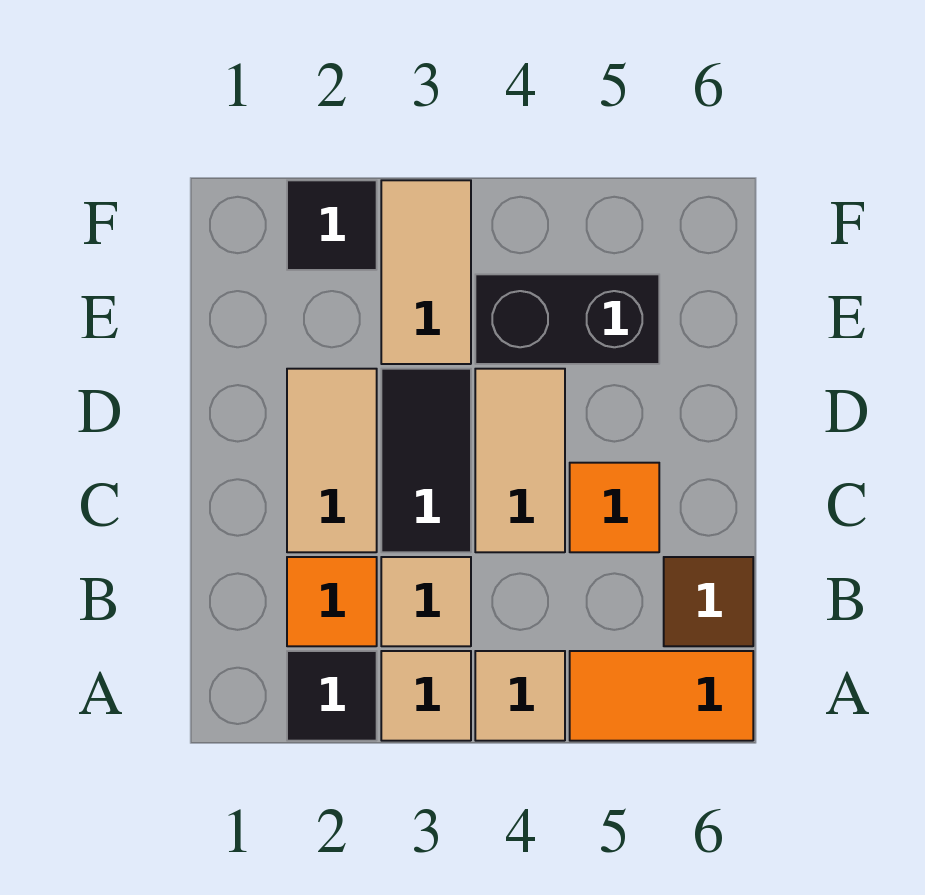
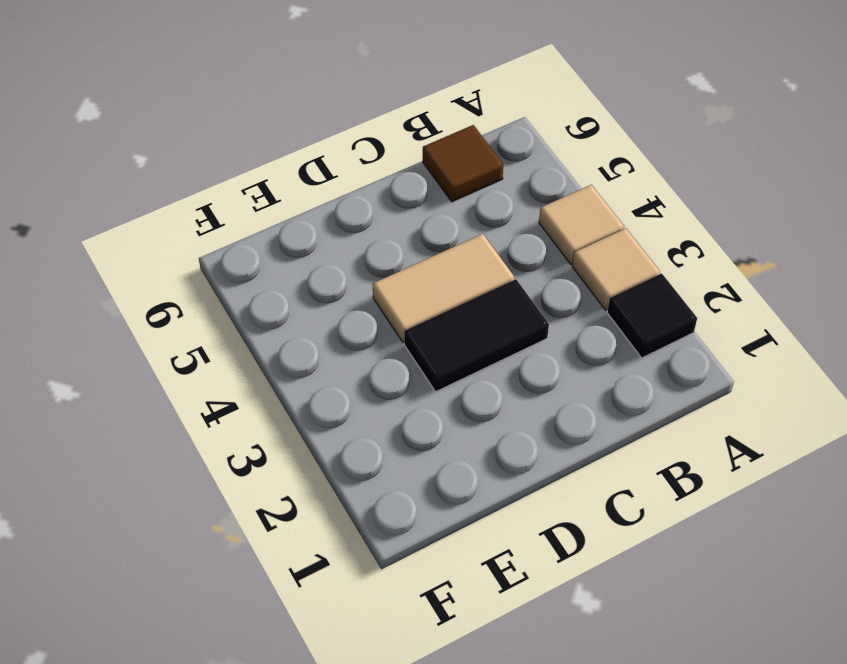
none -> orange tile A5:A6 level 1
none -> orange tile B2 level 1
none -> tan tile B3 level 1

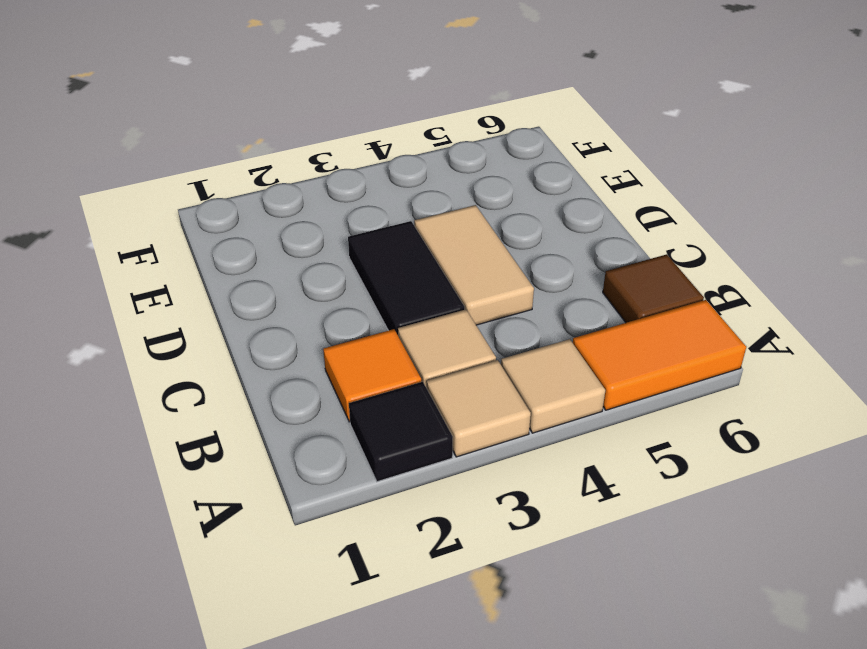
none -> tan tile C2:D2 level 1
none -> orange tile C5 level 1
none -> tan tile E3:F3 level 1

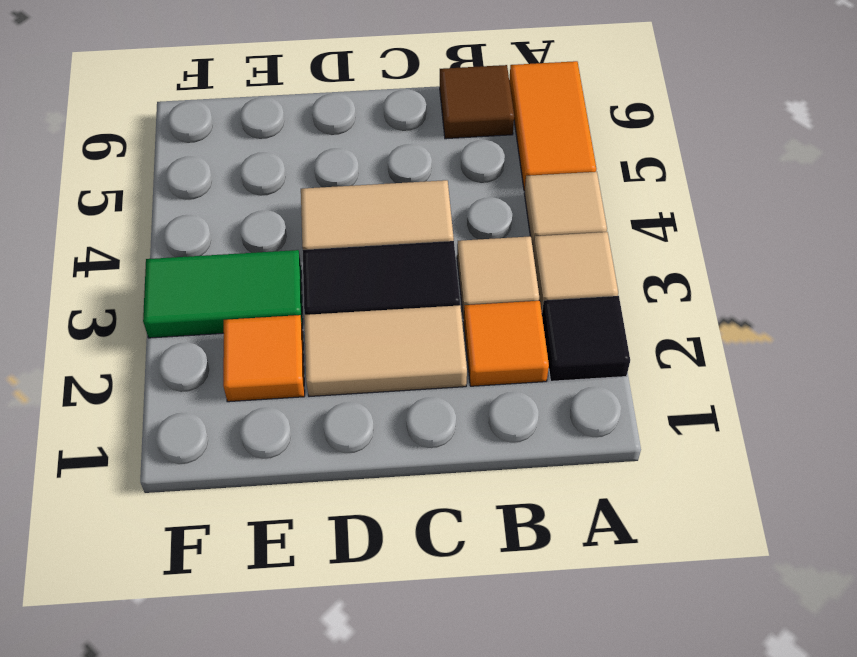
orange tile E2 level 1 -> orange tile C5 level 1
green tile E3:F3 level 1 -> tan tile E3:F3 level 1
none -> black brick E4:E5 level 1
none -> black tile F2 level 1

